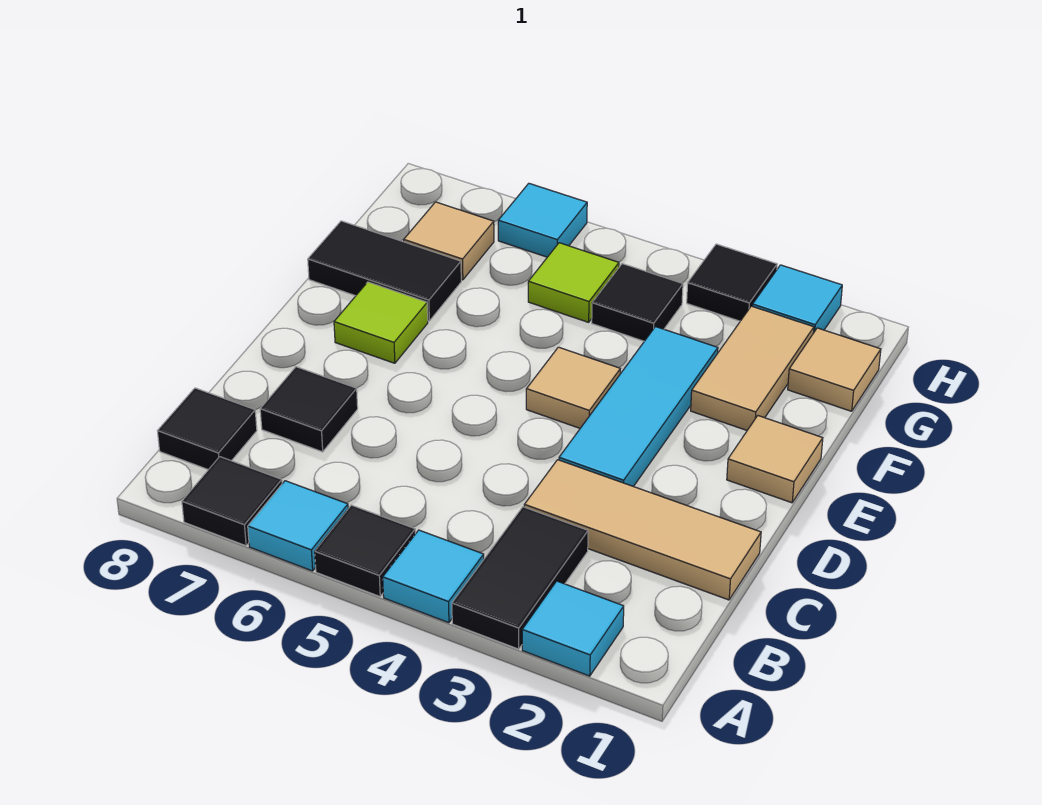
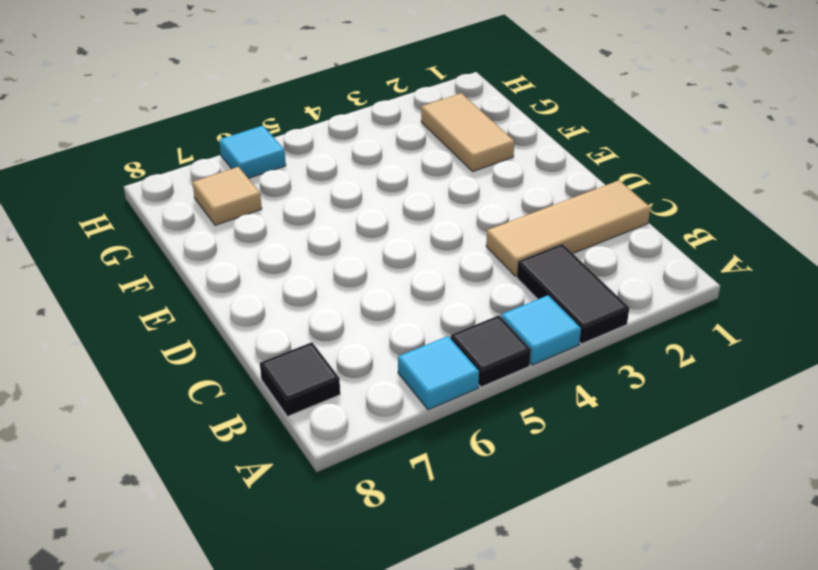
none -> cyan tile A2 level 1
none -> black tile A7 level 1
none -> black tile C7 level 1

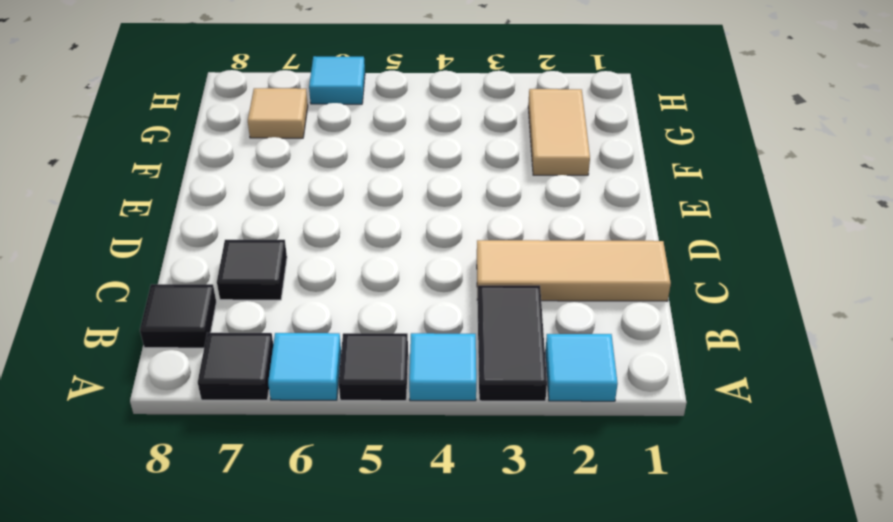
none -> cyan tile D3:F3 level 1
none -> tan tile E1 level 1
none -> tan tile E4 level 1

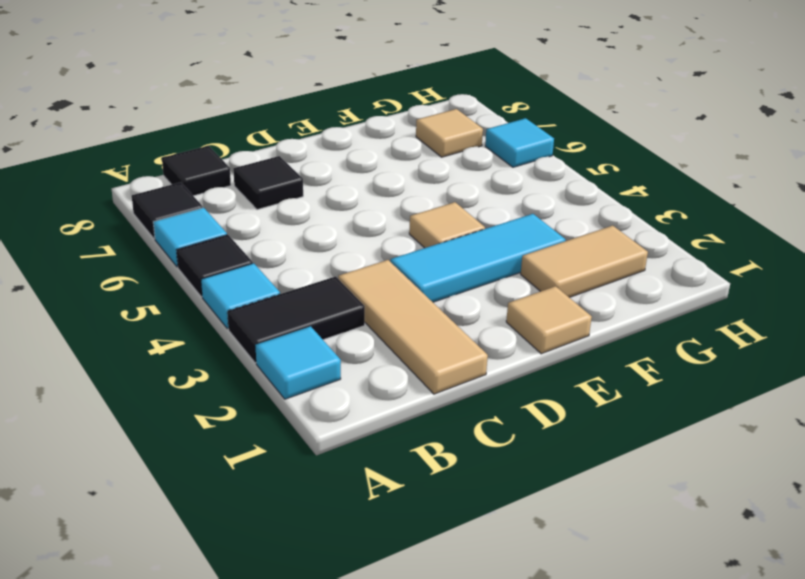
none -> lime tile E7 level 1
none -> black tile F7:F8 level 1
none -> tan tile G1 level 1

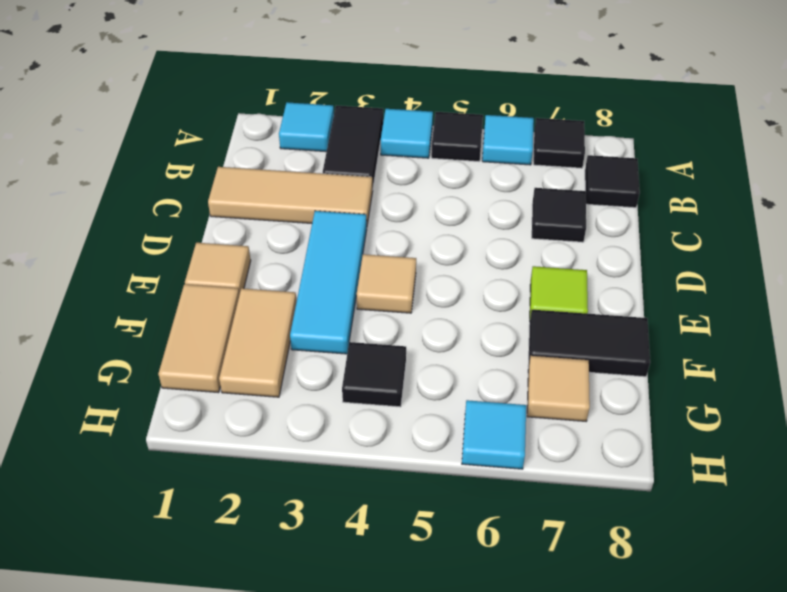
tan tile F1:G1 level 1 -> tan tile G1 level 1
none -> lime tile G5 level 1
none -> cyan tile H2 level 1
none -> black tile H3 level 1

